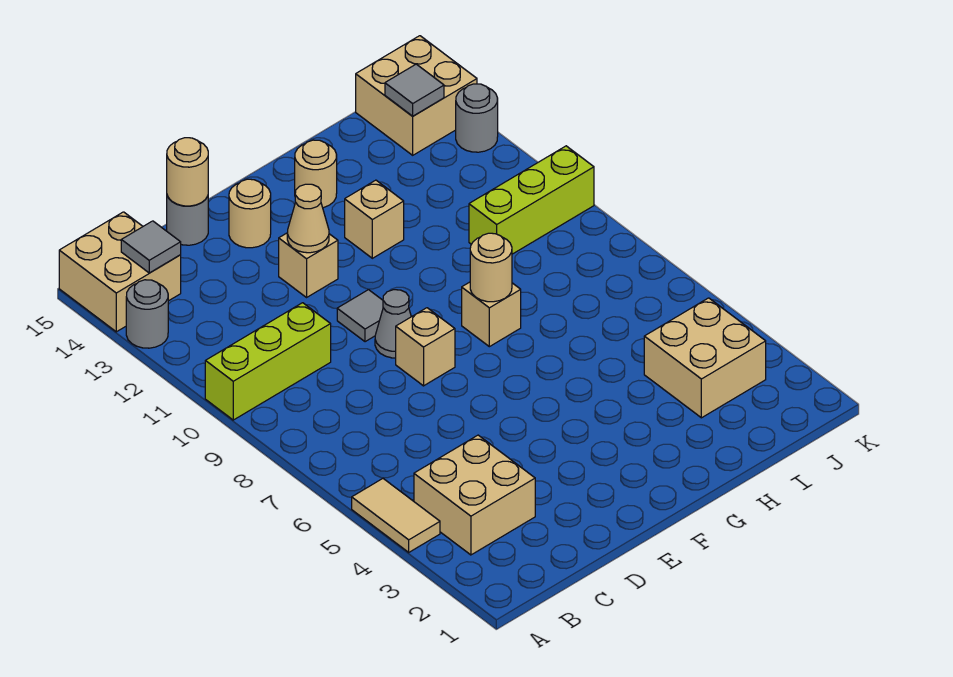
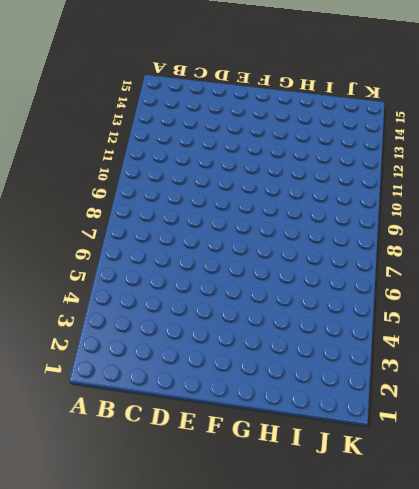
none -> tan tile A4:A5 level 1
none -> lime brick A10:C10 level 1
none -> grey round brick A13 level 1

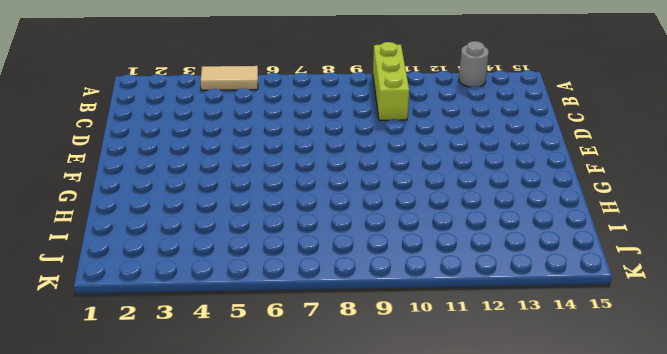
none -> tan brick A14:B15 level 1
none -> tan brick B3:C4 level 1
none -> grey round brick D15 level 1

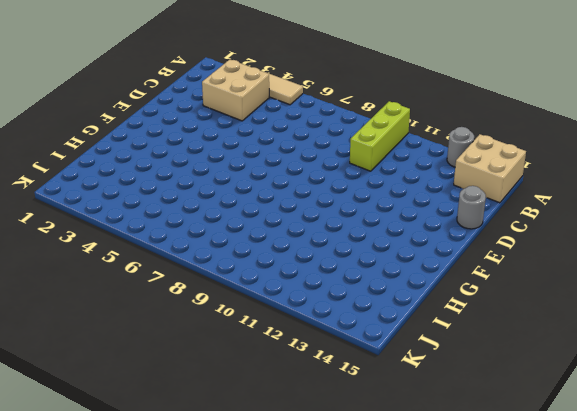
none -> tan brick E8 level 1
none -> grey cone E9 level 1
none -> grey tile E10 level 1

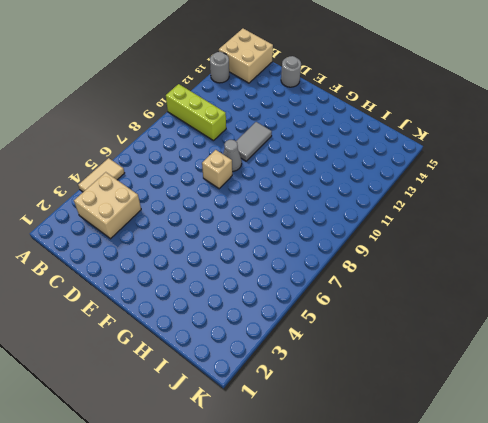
grey tile E10:E11 level 1 -> grey tile E10 level 1
none -> tan brick E12 level 1
none -> tan round brick E14 level 1
none -> tan brick G8 level 1

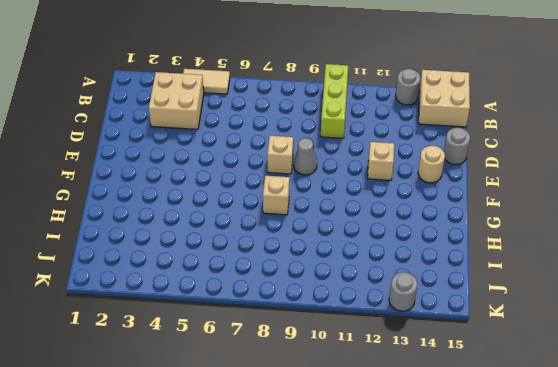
none -> grey tile E10 level 1
none -> tan brick G12 level 1
none -> tan round brick G14 level 1

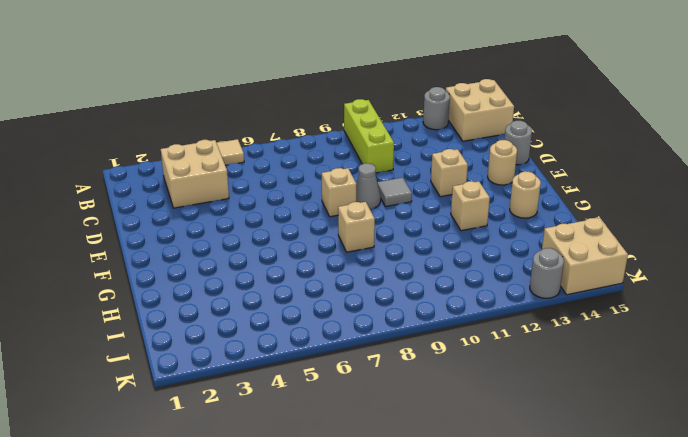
none -> tan brick I3:J4 level 1
none -> lime brick I10:K10 level 1
none -> grey tile B14 level 2

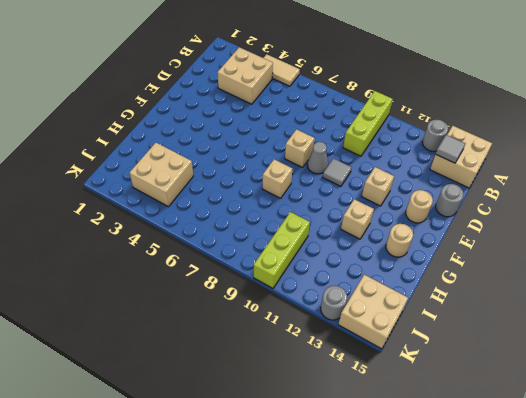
none -> tan round brick D15 level 2
none -> tan cone E12 level 2
none -> tan round brick G8 level 2

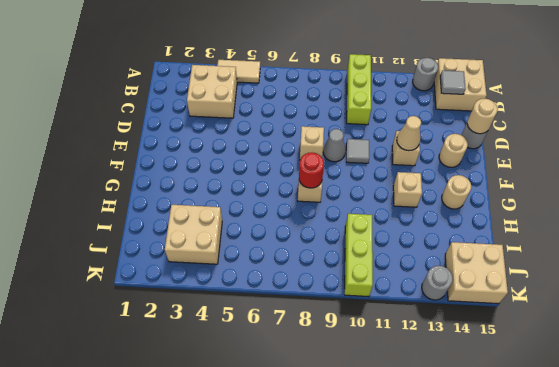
red round brick G8 level 2 -> tan round brick G8 level 2
none -> grey tile J14 level 2

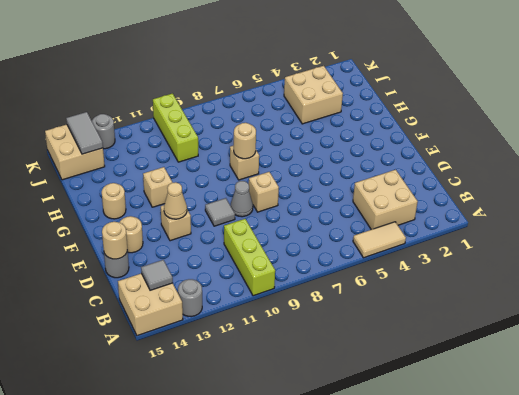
grey tile J14:K14 level 2 -> grey tile J14 level 2

